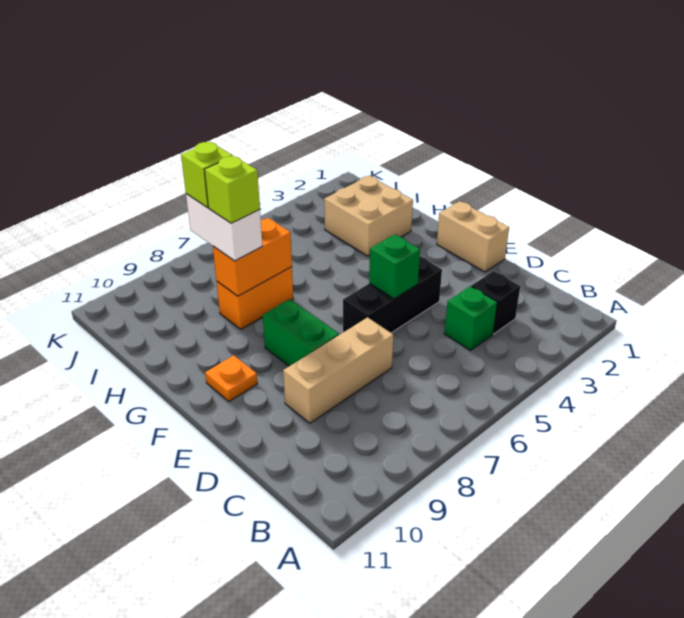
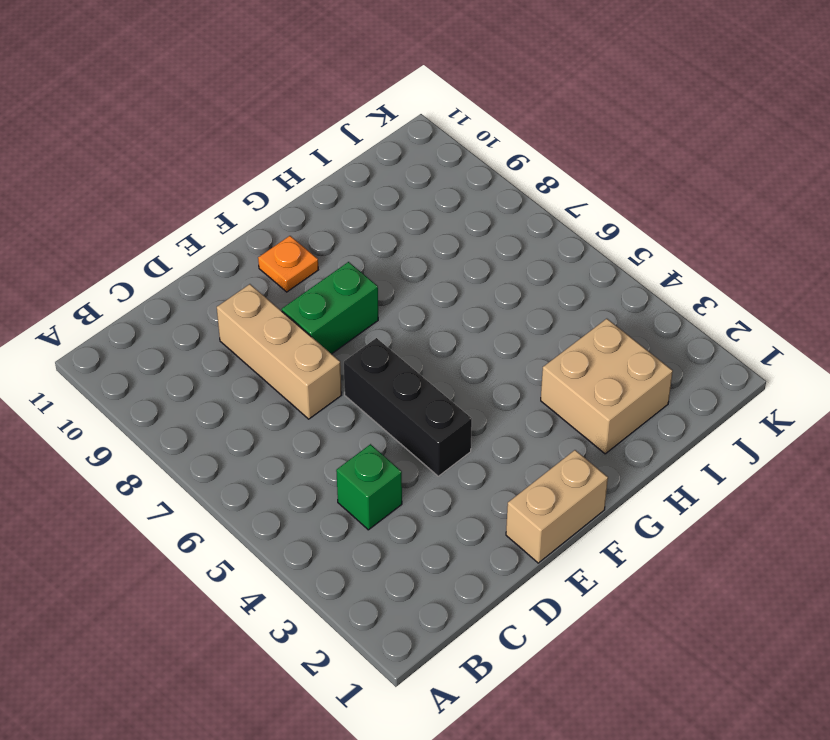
none -> black brick C3 level 1
none -> orange brick H7:H8 level 1
none -> green brick E5 level 2

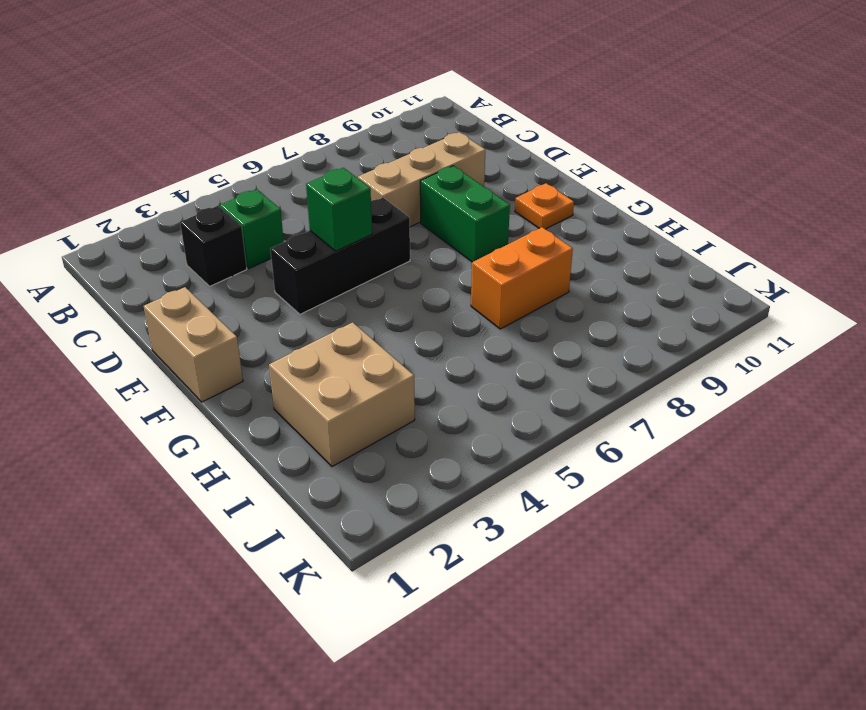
none -> orange brick H7:H8 level 2
none -> white brick H8:I8 level 3
none -> lime brick H8 level 4

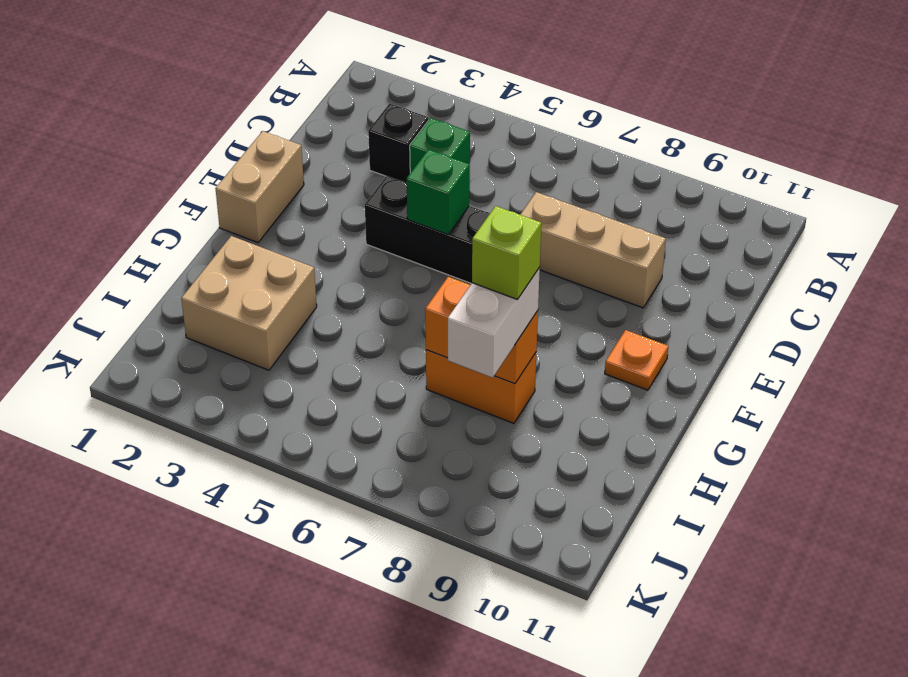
none -> green brick E8:F8 level 1
none -> lime brick I8 level 4

